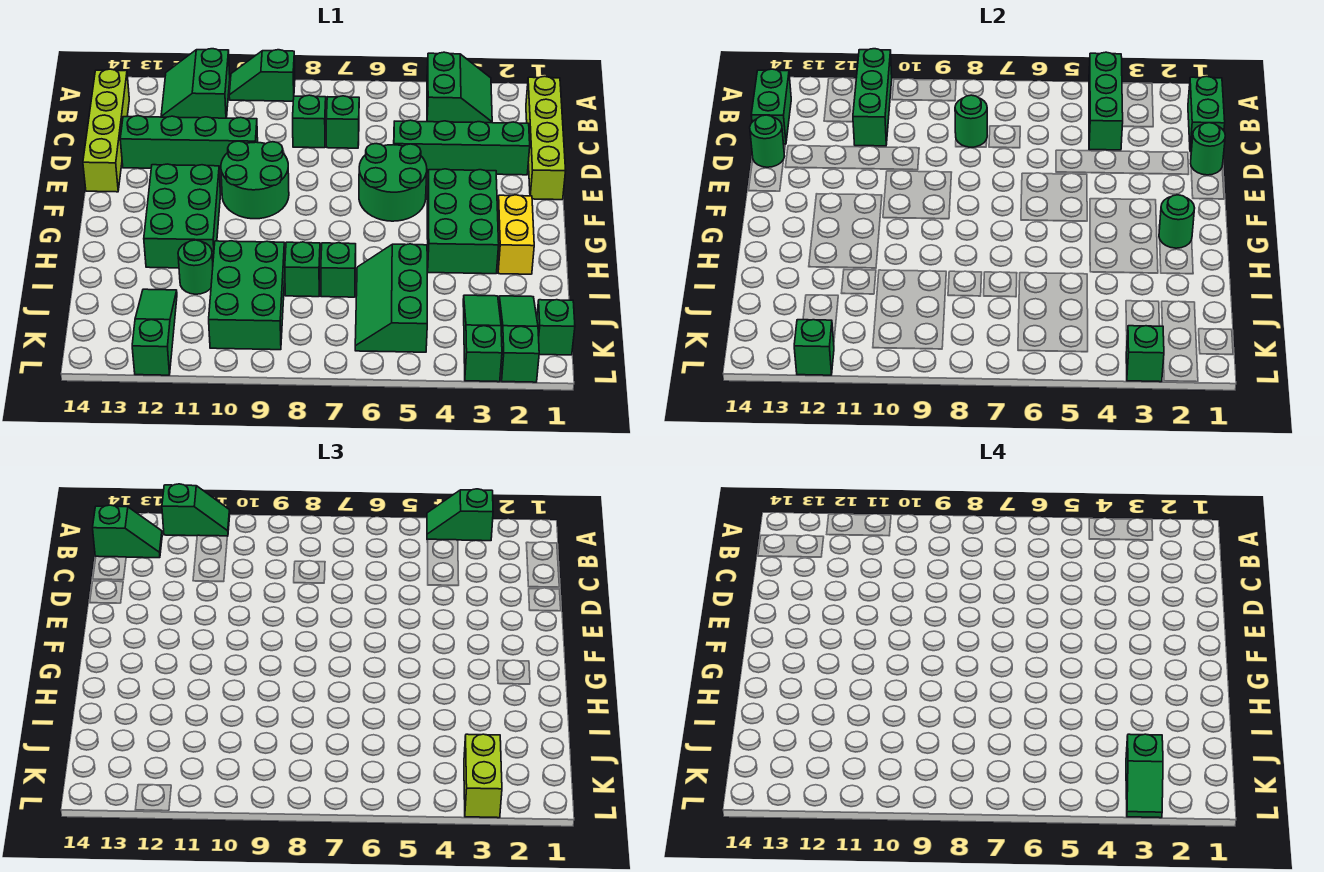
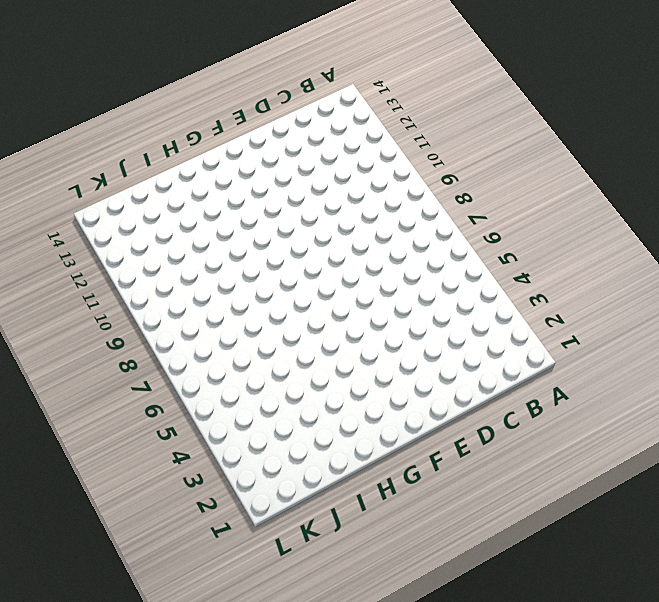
none -> green slope A3:B4 level 1 top 4
none -> green slope A9:A10 level 1 top 9
none -> green slope A11:B12 level 1 top 11
none -> lime brick B1:E1 level 1

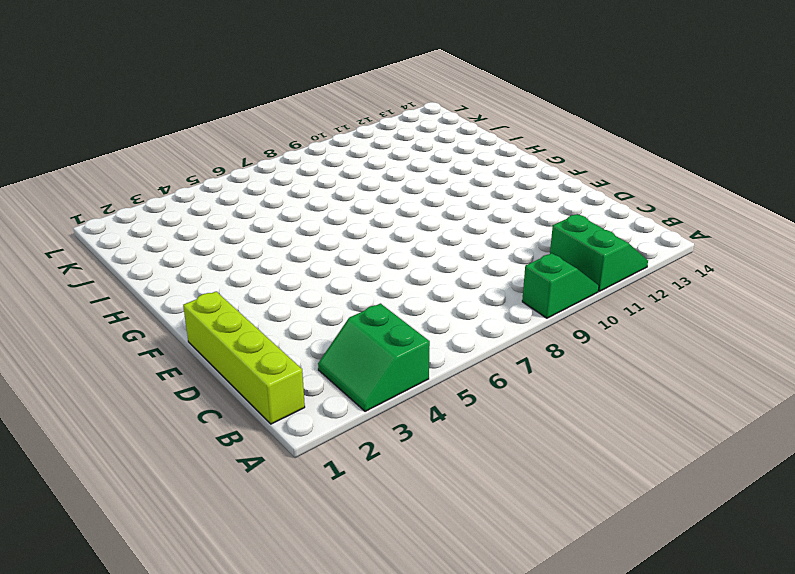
none -> lime brick B14:E14 level 1
none -> green brick C7 level 1
none -> green brick C8 level 1
none -> green brick D2:D5 level 1

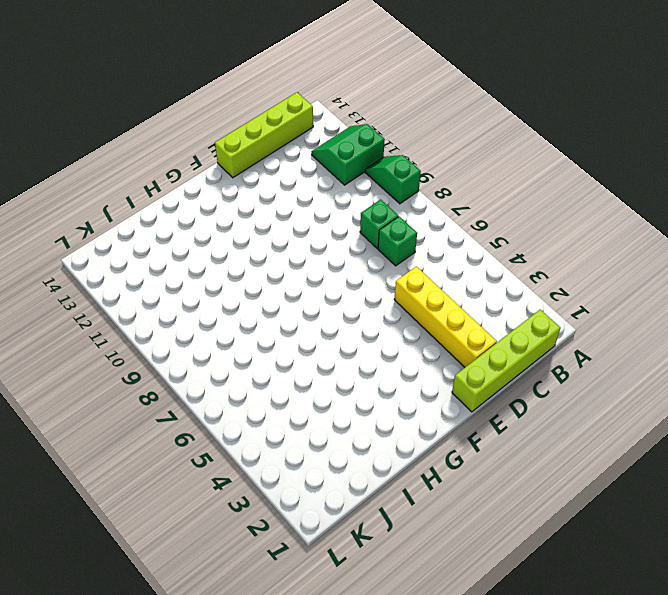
yellow brick D2:D5 level 1 -> green brick D2:D5 level 1
none -> green slope A3:B4 level 1 top 4
none -> green brick D10:D13 level 1
none -> green round brick E5:F6 level 1
none -> green round brick E9:F10 level 1

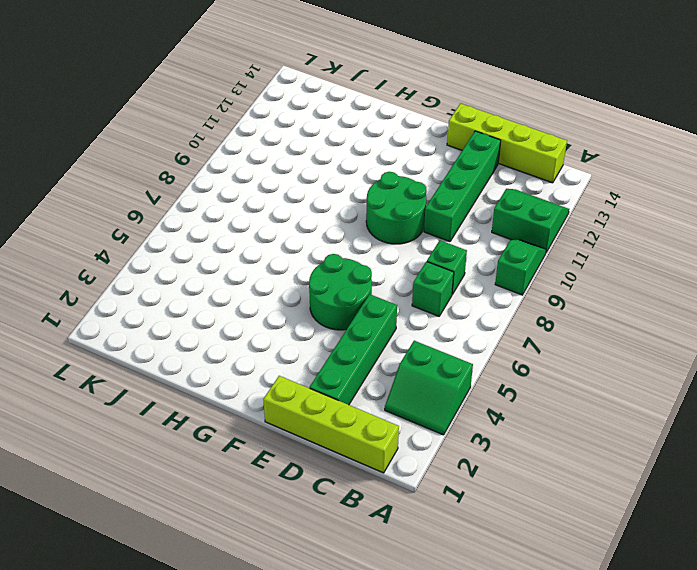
none -> green brick F3:H4 level 1
none -> green brick F11:H12 level 1
none -> yellow brick G2:H2 level 1
none -> green slope I5:K6 level 1 top 5

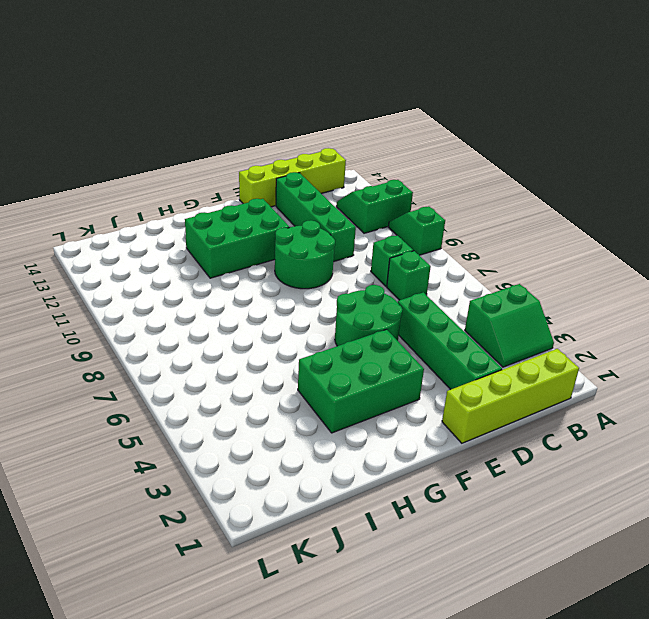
none -> yellow brick G2:H2 level 1
none -> green slope I5:K6 level 1 top 5
none -> green brick I7 level 1
none -> green brick I8 level 1

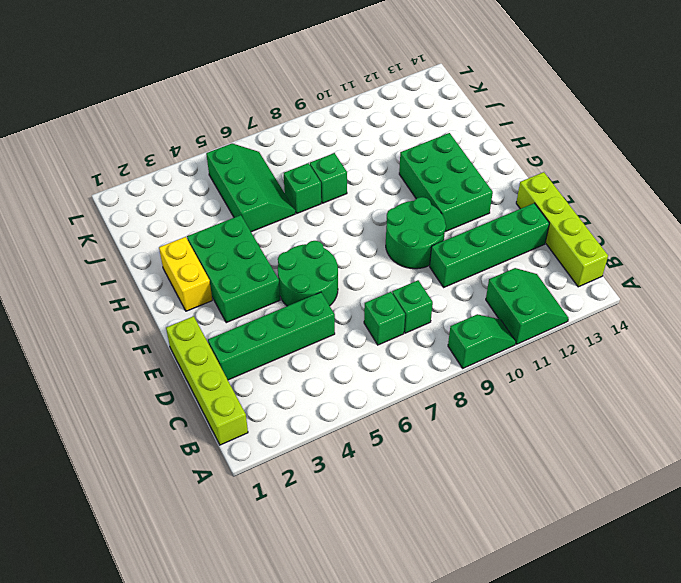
none -> green slope A3:B4 level 1 top 4
none -> green brick I9:K10 level 1
none -> green round brick I11 level 1
none -> green slope J2:L2 level 1 top L

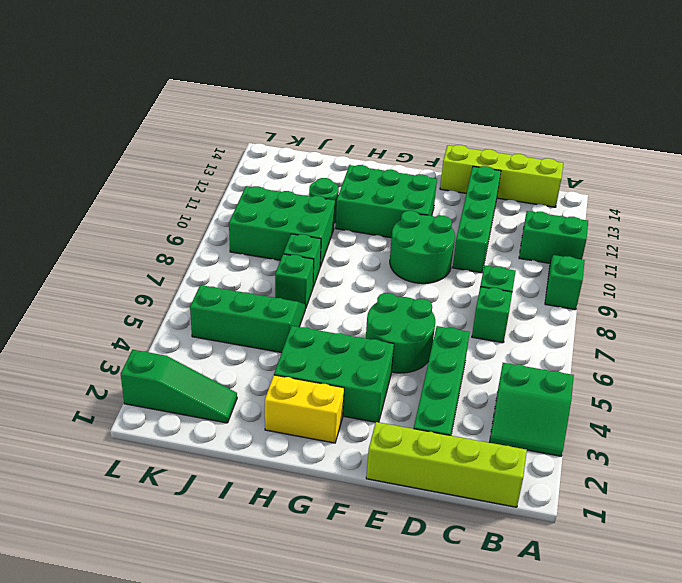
none -> green slope J3:L3 level 1 top L
none -> green slope J12:L12 level 1 top L
none -> green brick K1 level 1
none -> green brick A4:C4 level 2

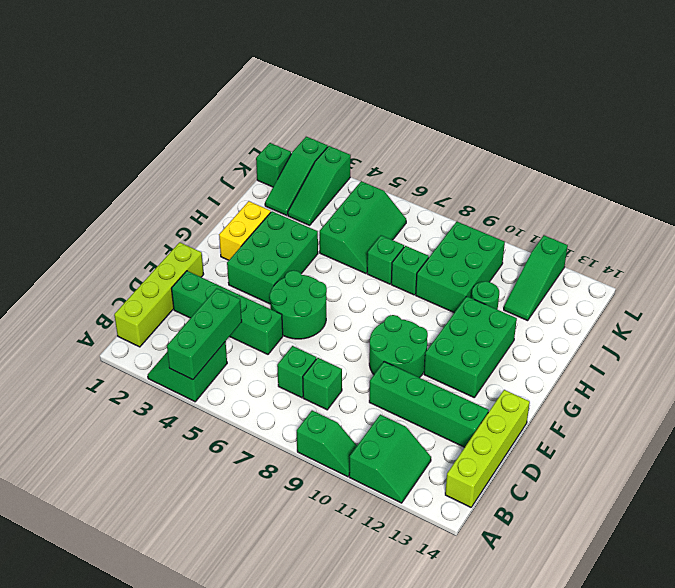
none -> green brick A11:C11 level 2
none -> green brick B1:C1 level 2
none -> green brick B14:C14 level 2
none -> green round brick C8 level 2

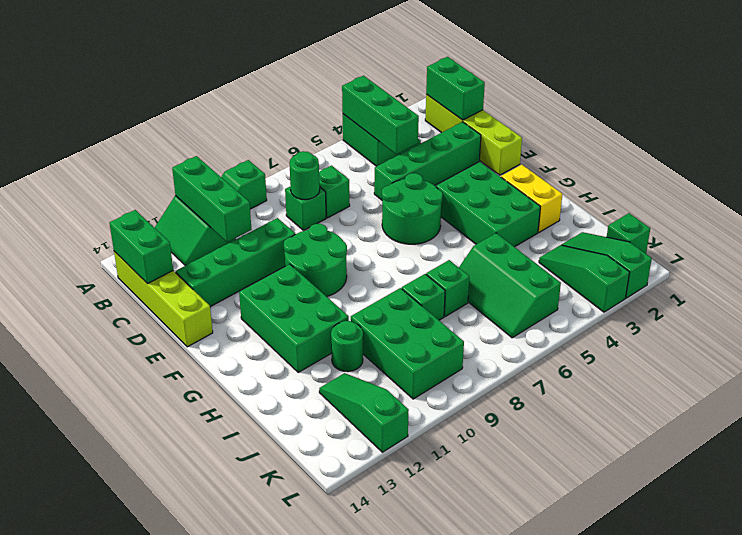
none -> green round brick D1 level 2
none -> green round brick D14 level 2
none -> green round brick G2 level 2
none -> green brick L3 level 2

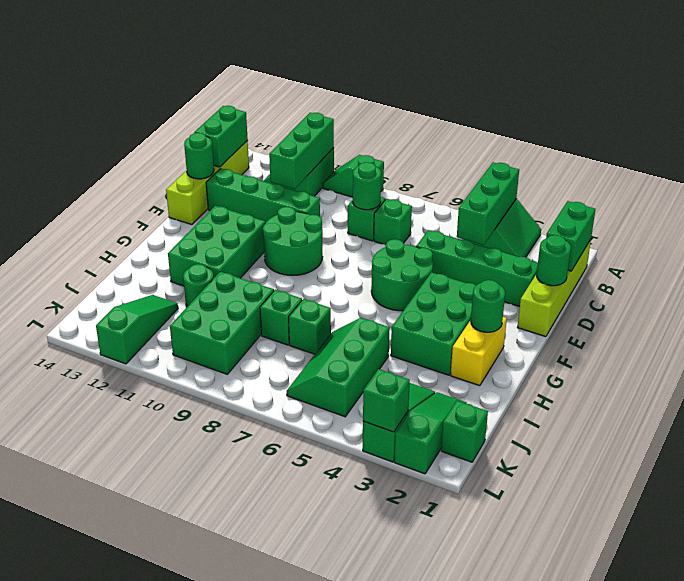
none -> green brick L12 level 2
none -> green slope A3:A4 level 3 top 3
none -> green slope A11:A12 level 3 top 12
none -> green slope B13:B14 level 3 top 14

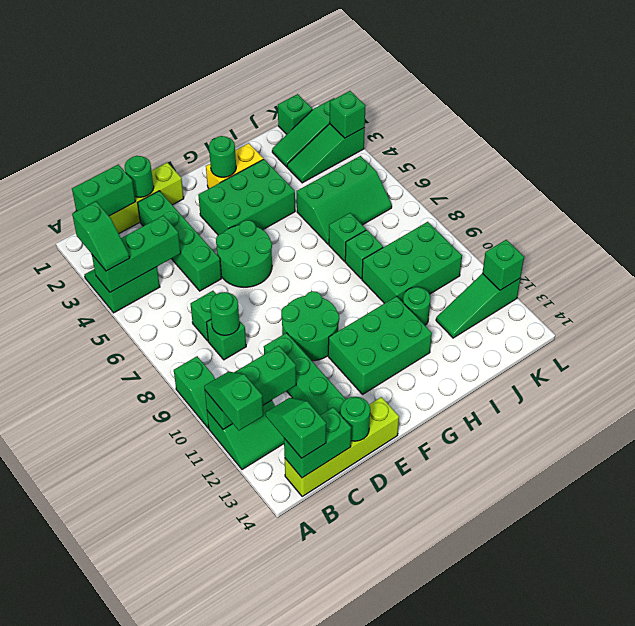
none -> lime brick K3:L3 level 3
none -> green slope K3:L3 level 4 top K

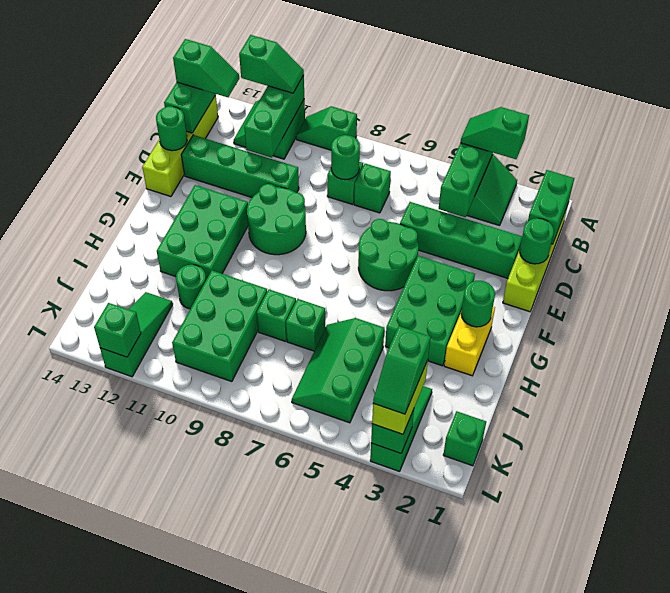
none -> green slope J2:L2 level 1 top L

